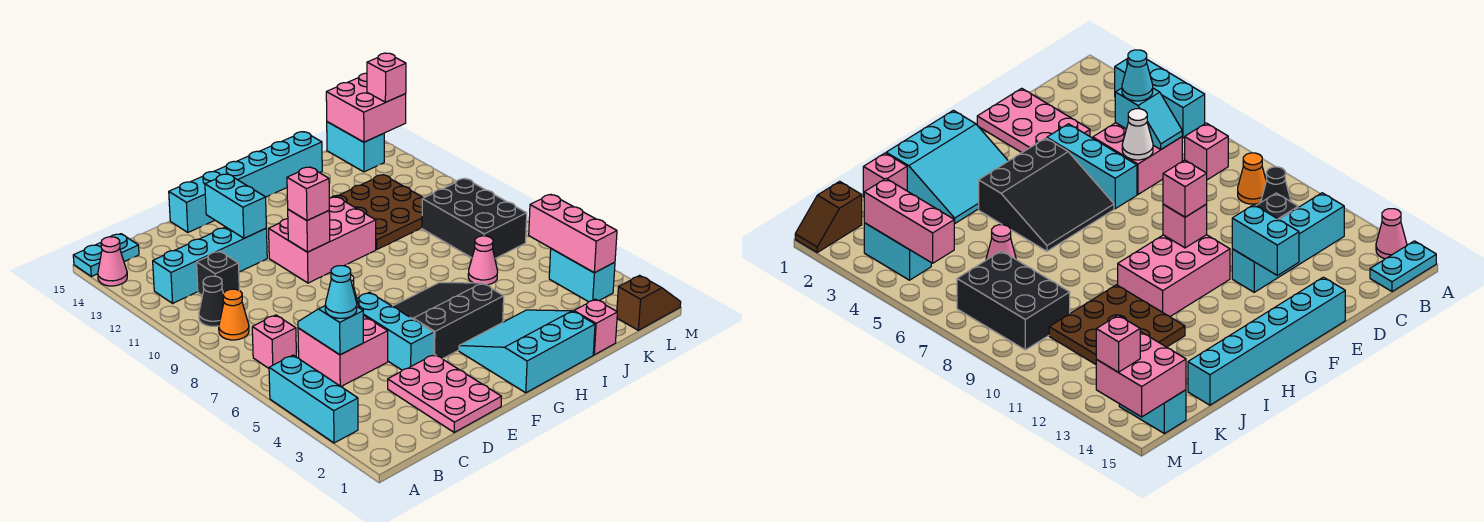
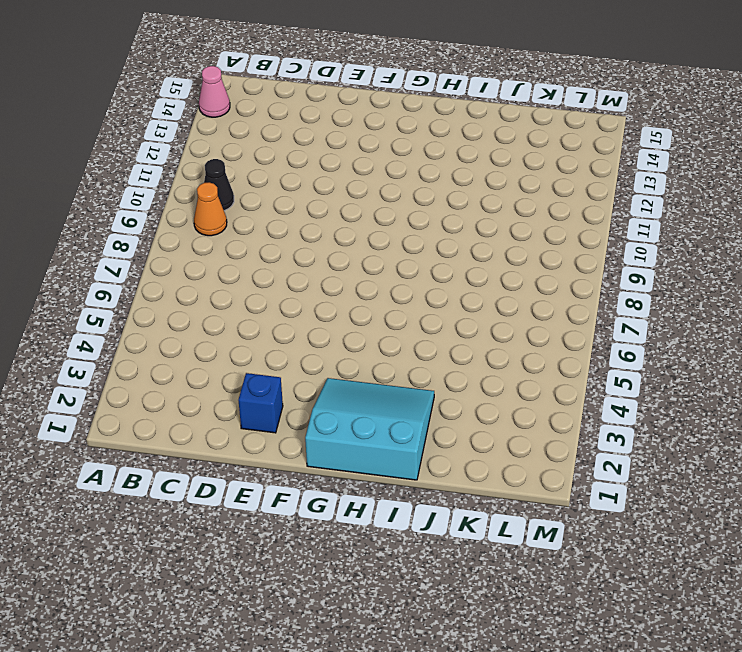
blue brick E2 level 1 -> pink plate D1:E3 level 1
none -> cyan brick A3:A5 level 1
none -> cyan plate A15:B15 level 1
none -> pink brick B7 level 1
none -> cyan brick B12:E12 level 1

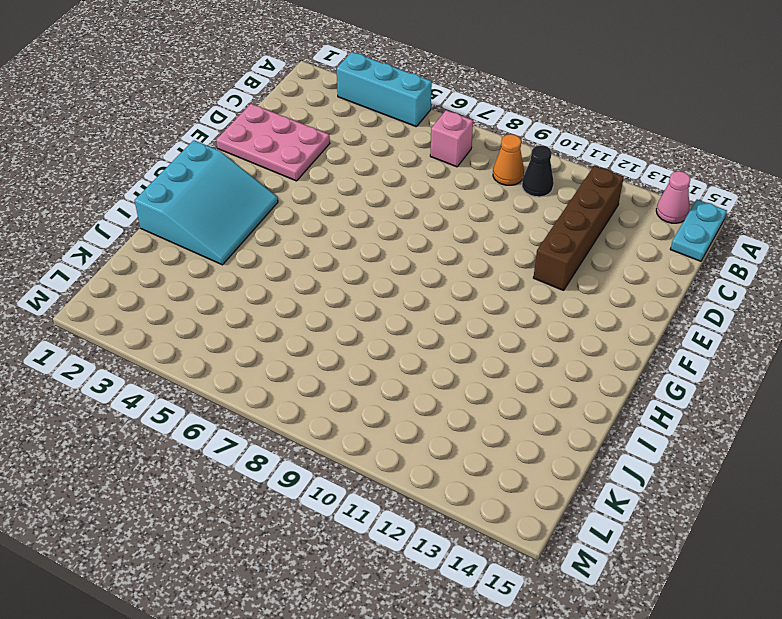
brown brick B12:E12 level 1 -> cyan brick B12:E12 level 1
none -> pink brick C5:D6 level 1
none -> black brick C11 level 1
none -> cyan brick E4:E6 level 1
none -> cyan brick E15:J15 level 1

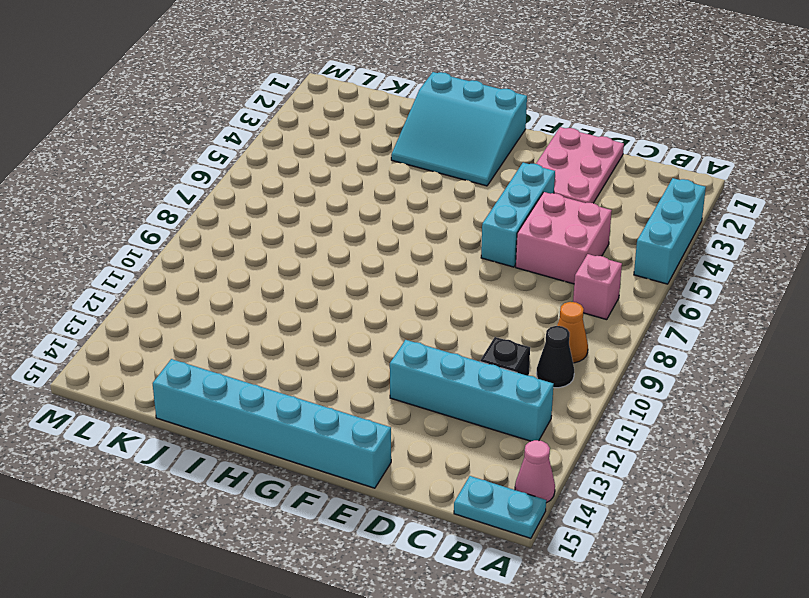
none -> black slope F4:H6 level 1 top 4
none -> pink brick F10:H11 level 1
none -> brown plate I10:K12 level 1
none -> pink brick J1 level 1

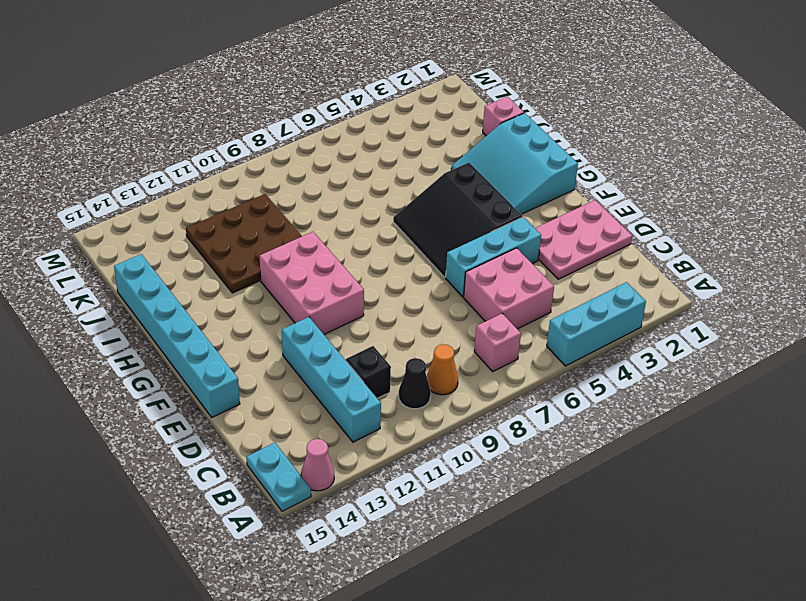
none -> pink cone J6 level 1
none -> black brick K7:L9 level 1
none -> brown slope L1:M1 level 1 top L
none -> cyan brick L3:L4 level 1

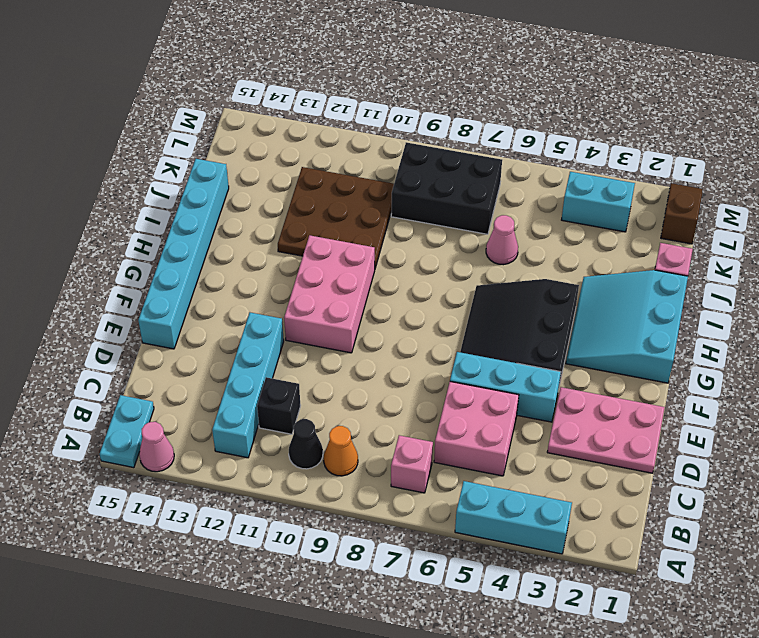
none -> cyan brick L14:L15 level 1
none -> cyan slope C5:C6 level 2 top 5
none -> white cone D6 level 2
none -> cyan brick E12:E13 level 2

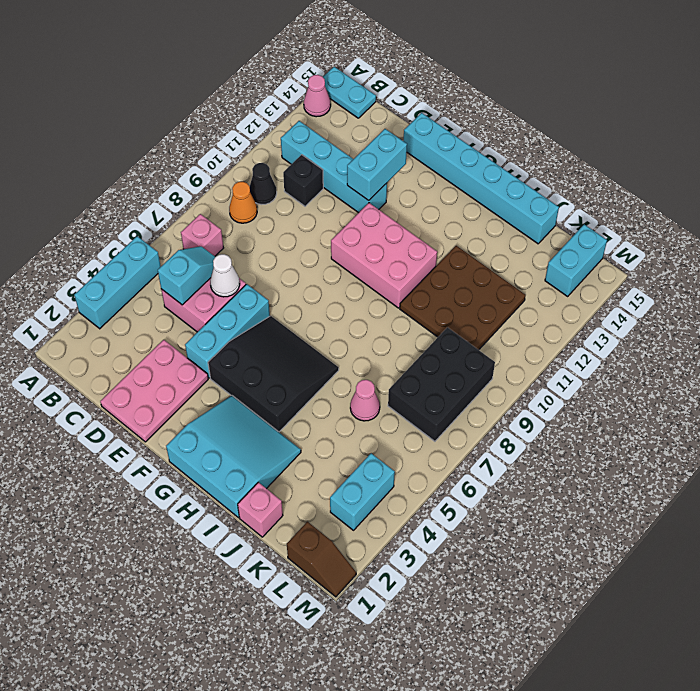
none -> pink brick F10 level 2
none -> pink brick L3:L5 level 2
none -> pink brick L14:M15 level 2
none -> cyan cone C5 level 3

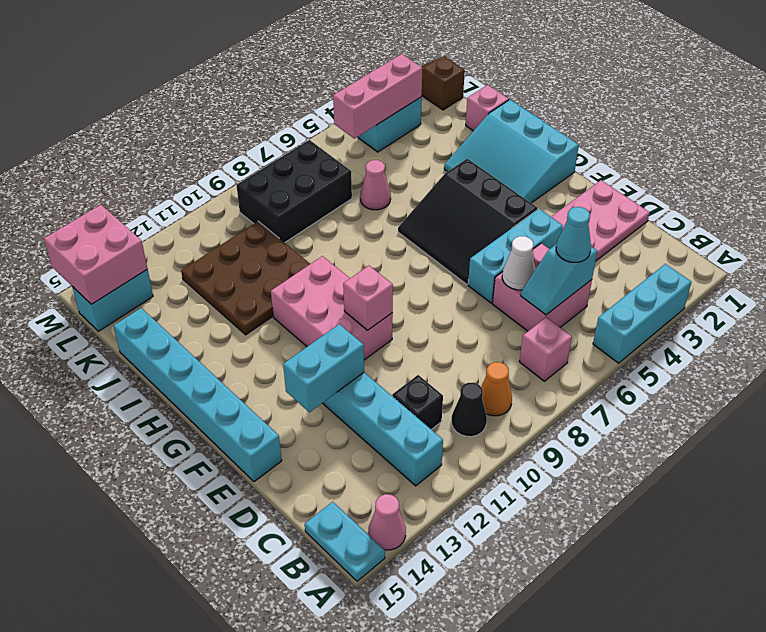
none -> pink brick F10 level 3
none -> pink brick M14 level 3

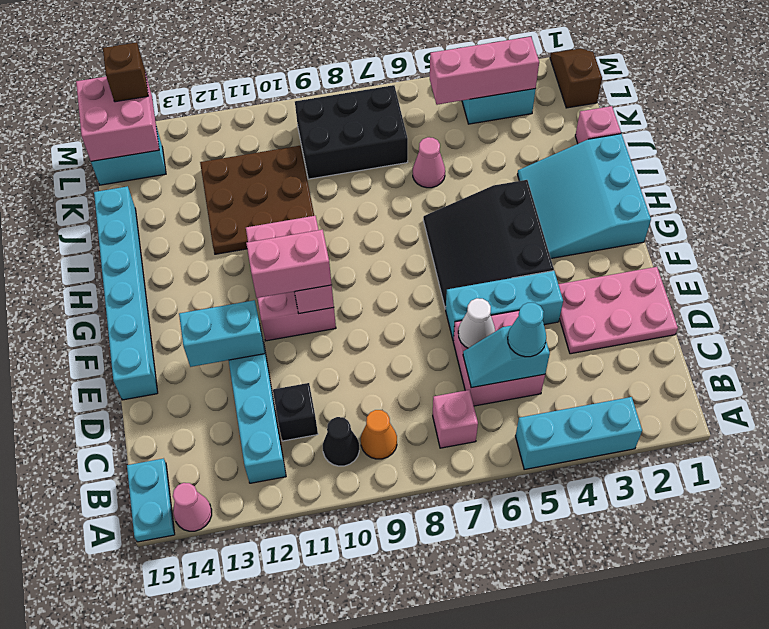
pink brick F10:F11 level 3 -> pink brick F10 level 3
brown brick M14 level 3 -> pink brick M14 level 3

